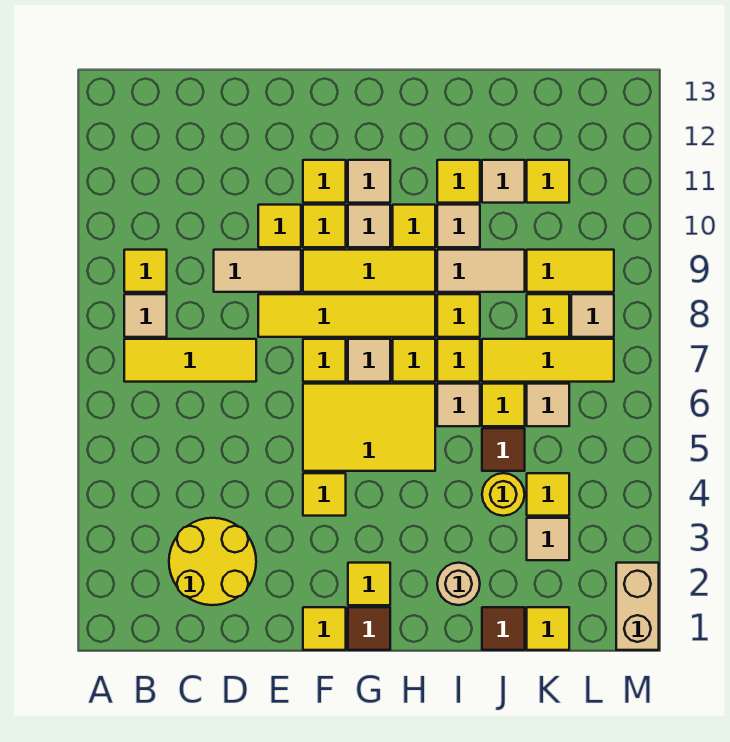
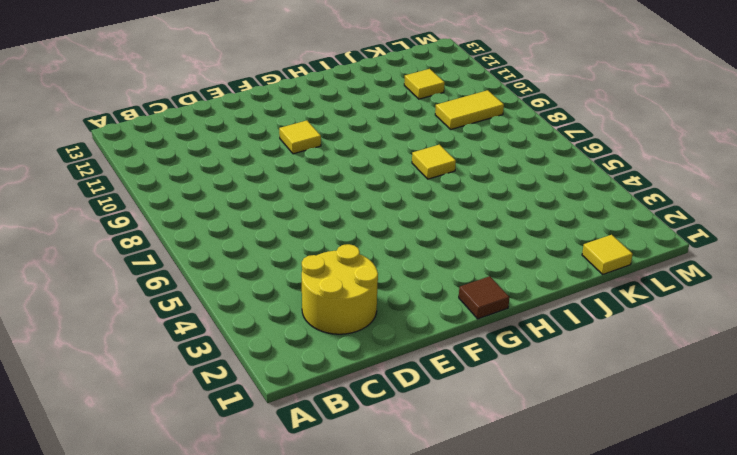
none -> yellow tile B7:D7 level 1
none -> tan tile B8 level 1
none -> yellow tile B9 level 1
none -> tan tile D9:E9 level 1

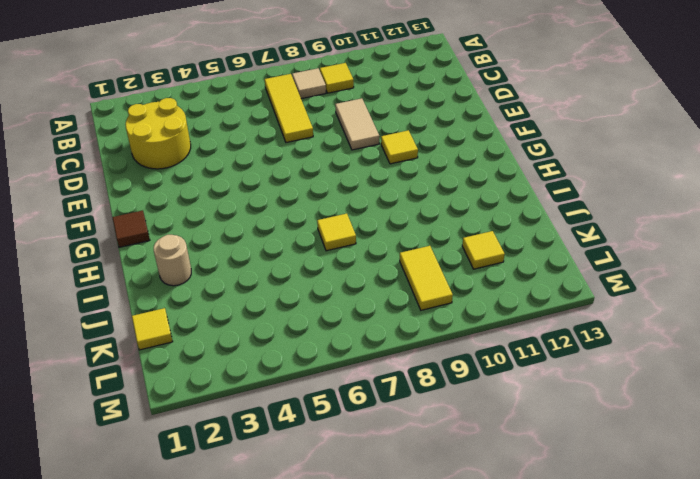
none -> yellow tile E8:H8 level 1
none -> yellow tile E10 level 1
none -> yellow tile F1 level 1
none -> yellow tile F4 level 1

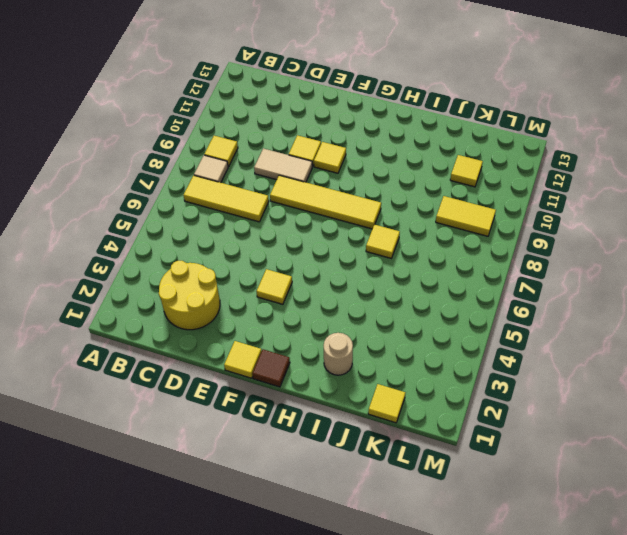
none -> yellow tile F5:H6 level 1
none -> yellow tile F7 level 1
none -> yellow tile F9:H9 level 1
none -> yellow tile F11 level 1

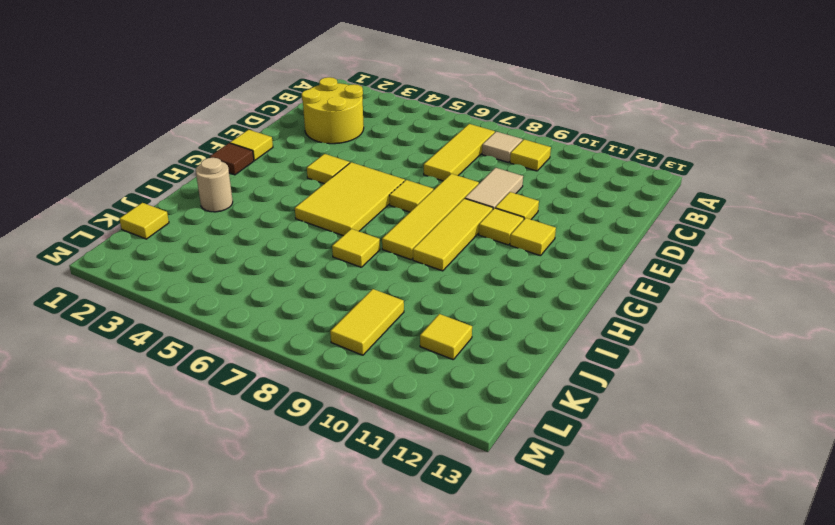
none -> yellow tile G2 level 1
none -> tan tile G7 level 1
none -> tan tile G10 level 1
none -> tan tile G11 level 1

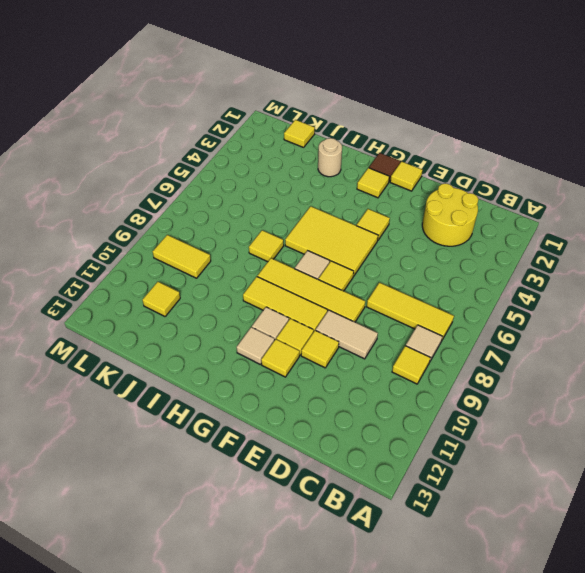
none -> yellow tile H7 level 1
none -> yellow tile H10 level 1
none -> tan tile I6 level 1
none -> yellow tile I8 level 1

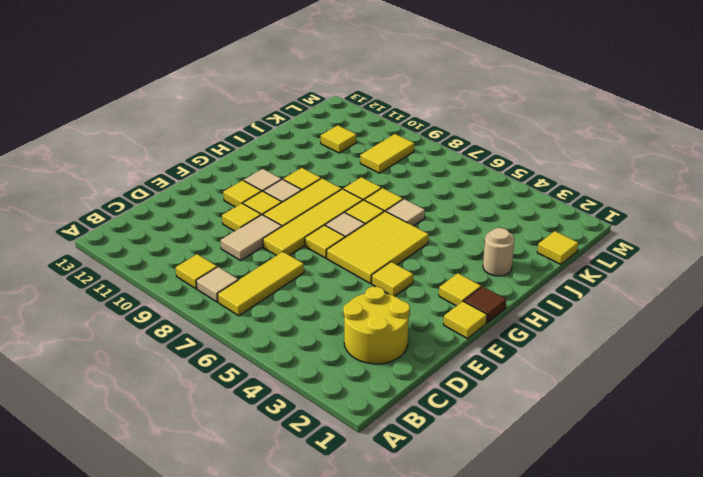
none -> tan tile I9:J9 level 1
none -> tan tile I10 level 1
none -> yellow tile I11 level 1
none -> brown tile J1 level 1

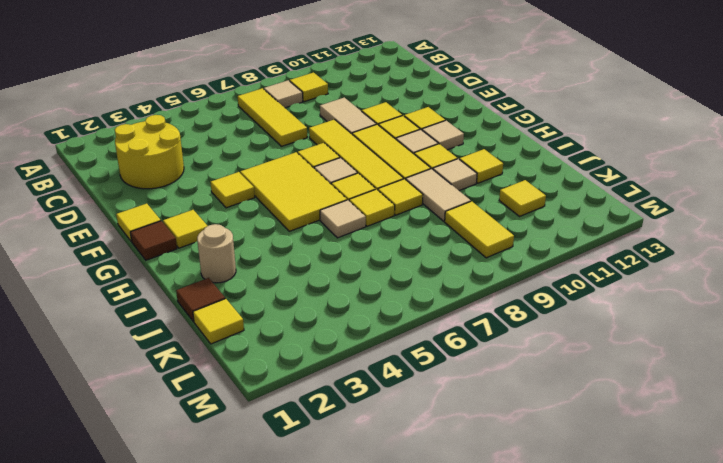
none -> yellow round brick J4 level 1
none -> brown tile J5 level 1
none -> yellow tile J6 level 1
none -> yellow tile J7:L7 level 1

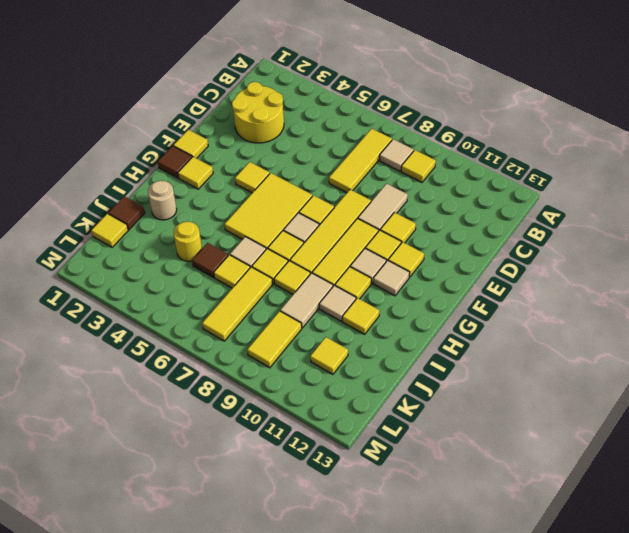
none -> tan tile J11 level 1
none -> tan tile K3 level 1
none -> yellow tile K4 level 1
none -> tan tile K6 level 1

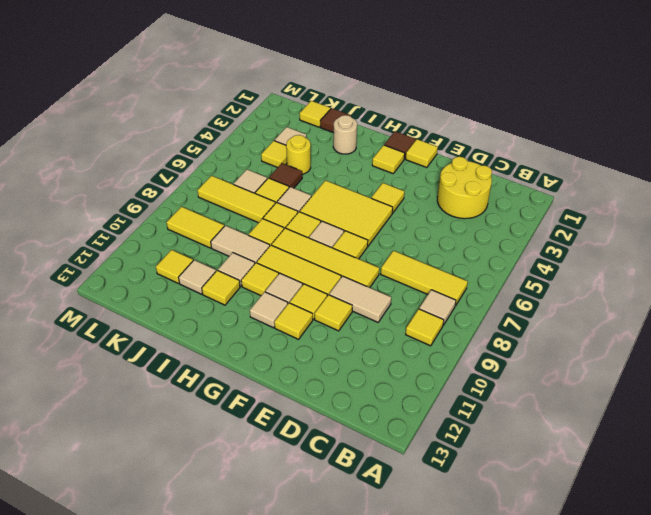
none -> yellow tile K8 level 1
none -> tan tile L8 level 1
none -> tan brick M1:M2 level 1

